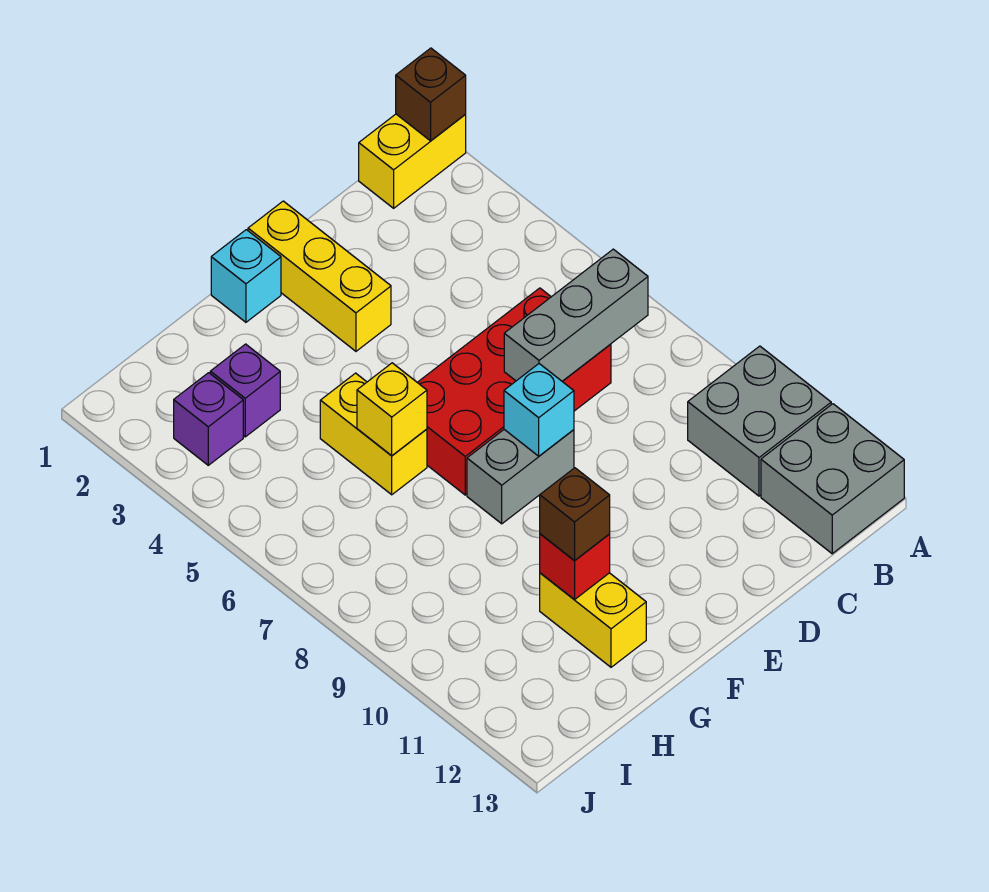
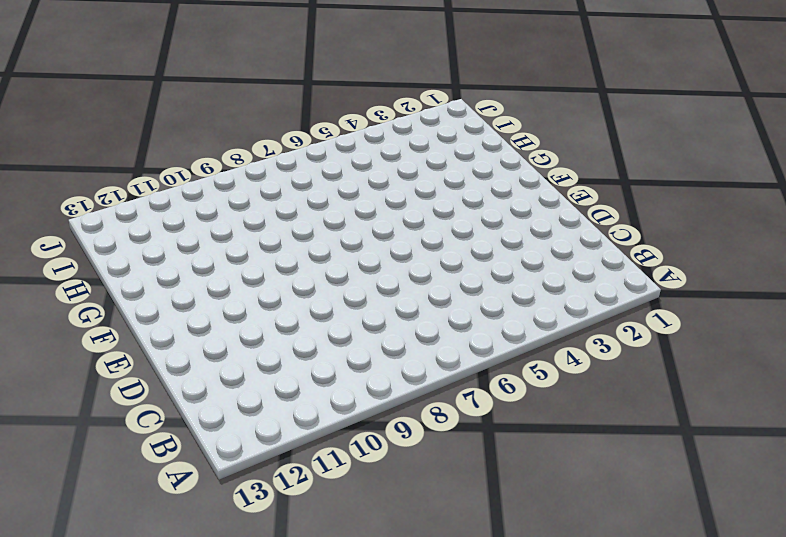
none -> yellow brick A1:B1 level 1
none -> grey brick A10:B11 level 1
none -> grey brick A12:B13 level 1

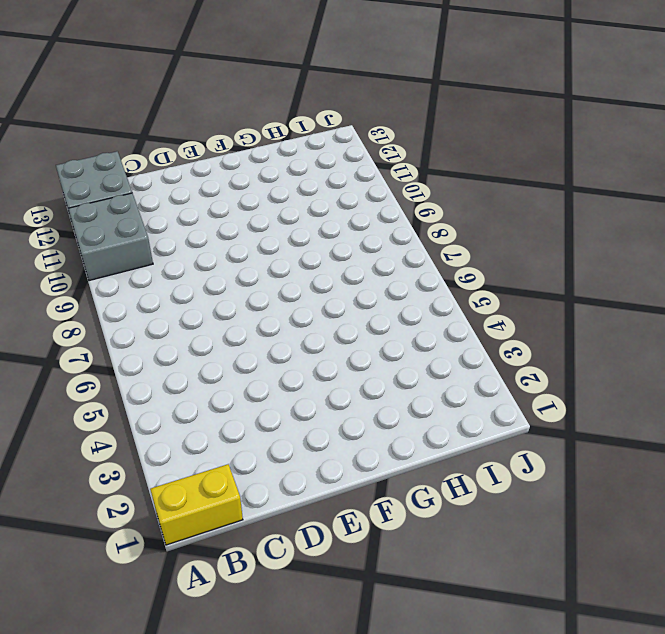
none -> red brick C6:F7 level 1
none -> yellow brick E1:E3 level 1
none -> grey brick E8:F8 level 1

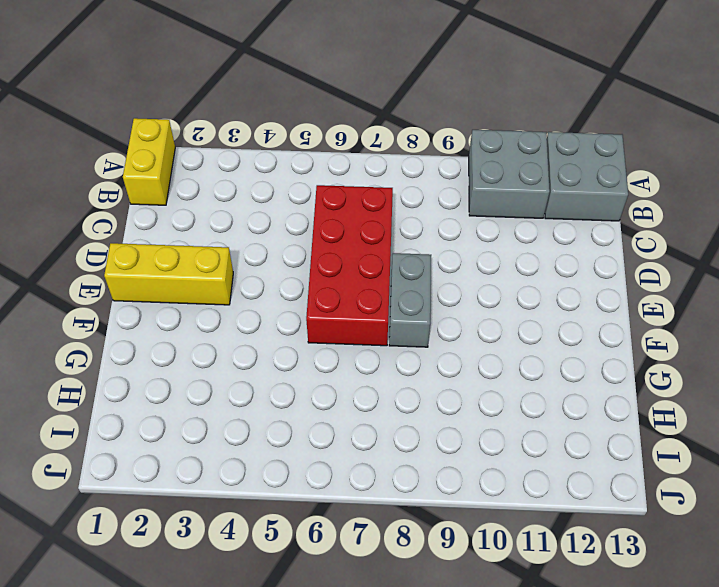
none -> cyan brick F1 level 1
none -> yellow brick G5:G6 level 1
none -> yellow brick G11:G12 level 1

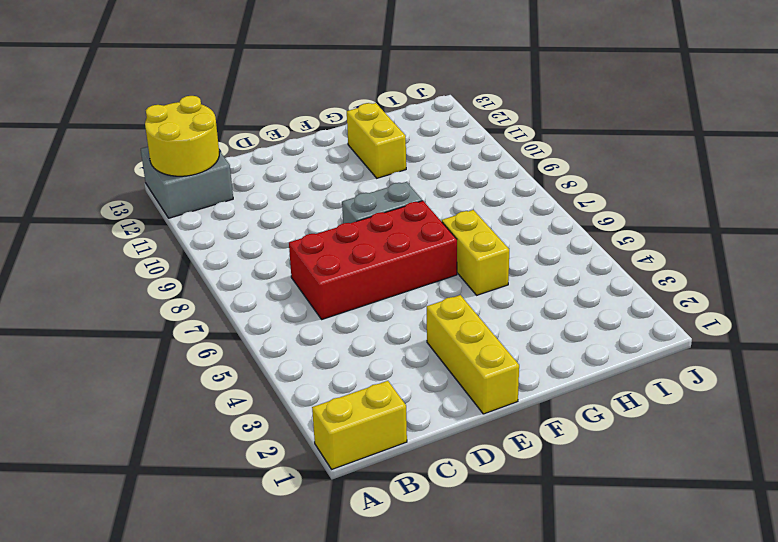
yellow round brick A12:B13 level 2 -> none
none -> grey brick A10:B11 level 1
none -> cyan brick F1 level 1
none -> purple brick H3 level 1

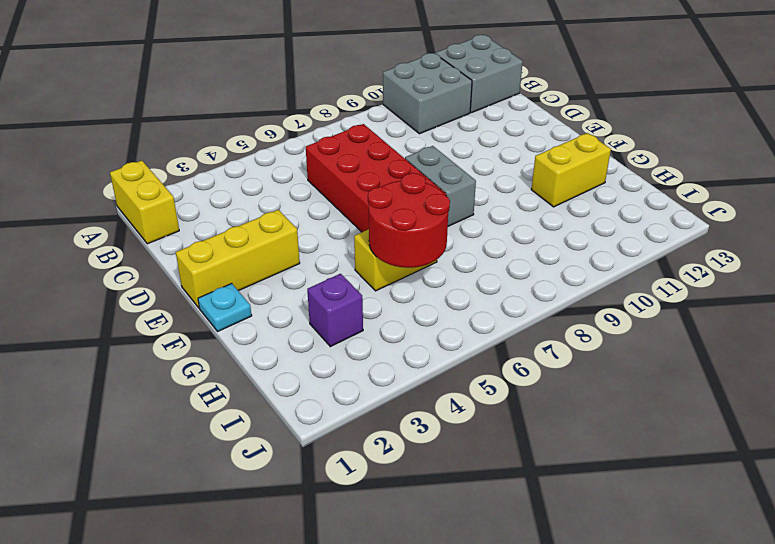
cyan plate F1 level 1 -> cyan brick F1 level 1
red round brick G5:H6 level 2 -> yellow brick G6 level 2
none -> purple brick I3 level 1
none -> brown brick A1 level 2
none -> grey brick B7:D7 level 2

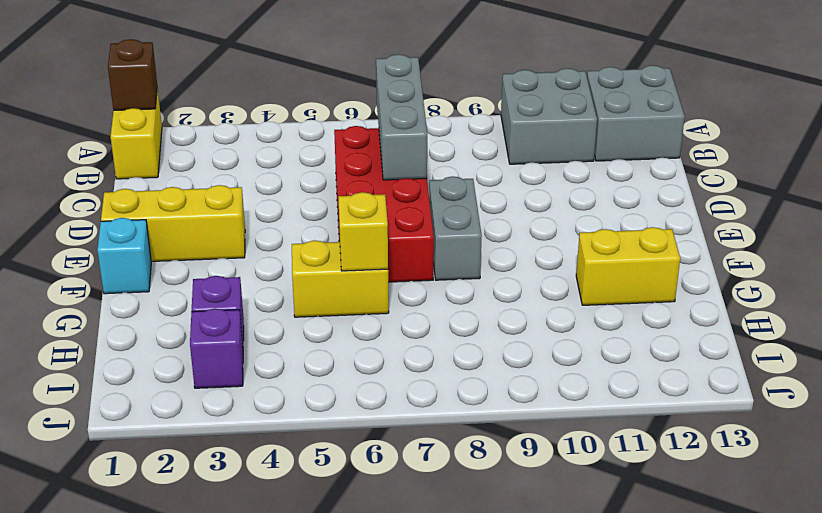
none -> cyan brick E8 level 2
none -> red brick G11 level 2
none -> brown brick G11 level 3

